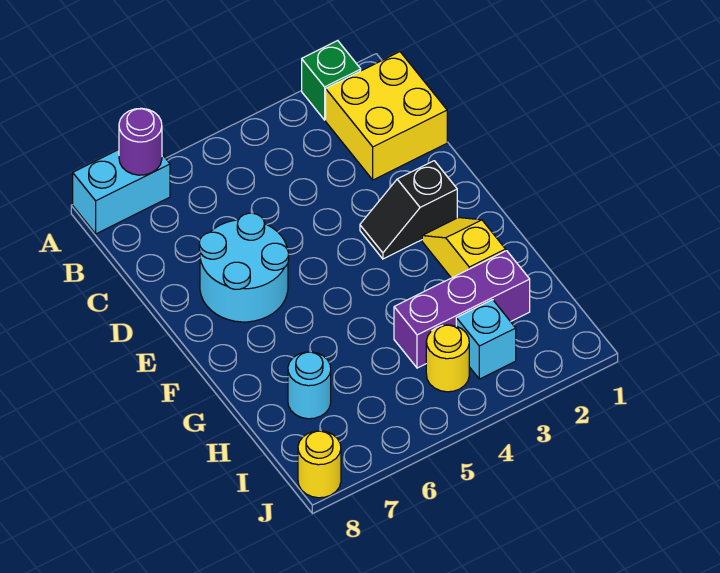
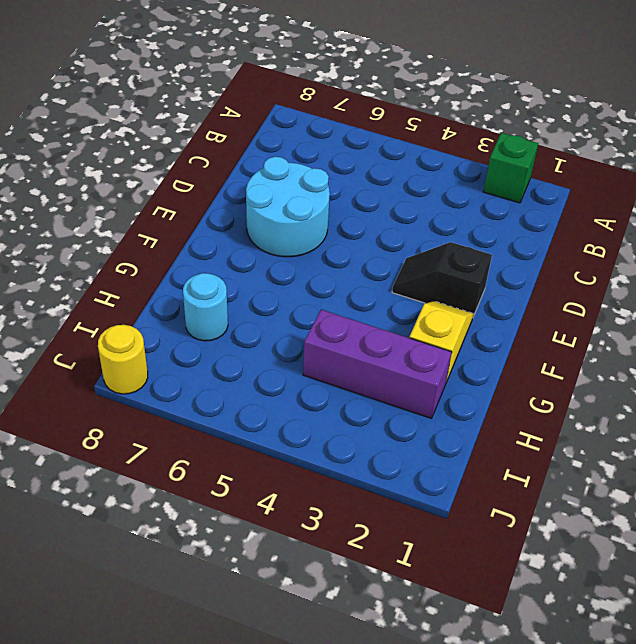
none -> cyan brick A7:A8 level 1
none -> yellow brick B1:C2 level 1
none -> cyan brick I3 level 1

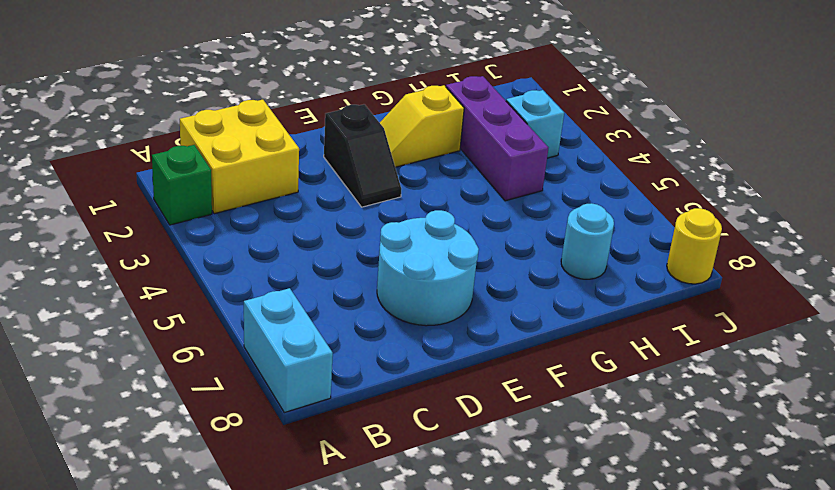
none -> yellow round brick I4 level 1
none -> purple round brick A7 level 2

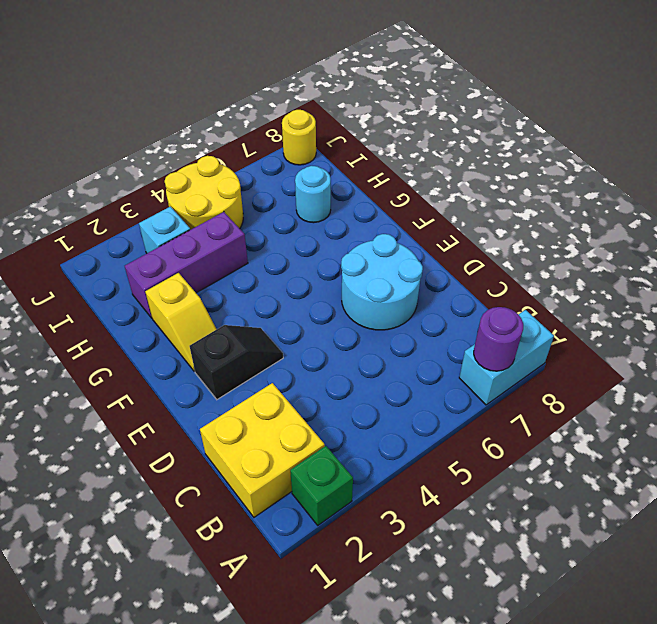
yellow round brick I4:J5 level 1 -> yellow round brick I4 level 1

